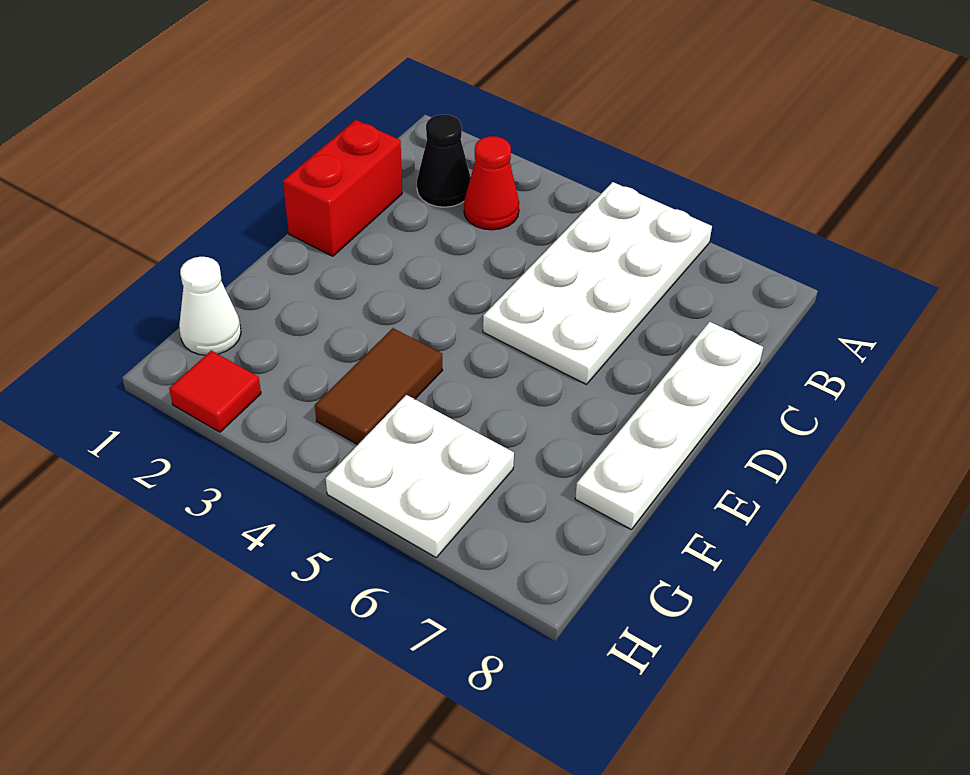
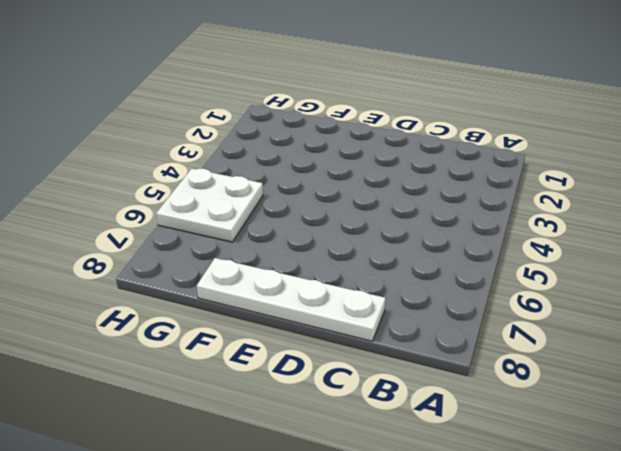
none -> white plate A5:D6 level 1
none -> black cone B2 level 1

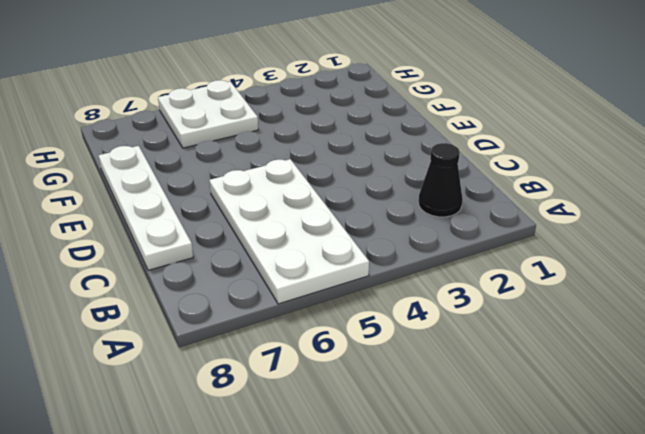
none -> red cone B3 level 1
none -> red brick C1:D1 level 1

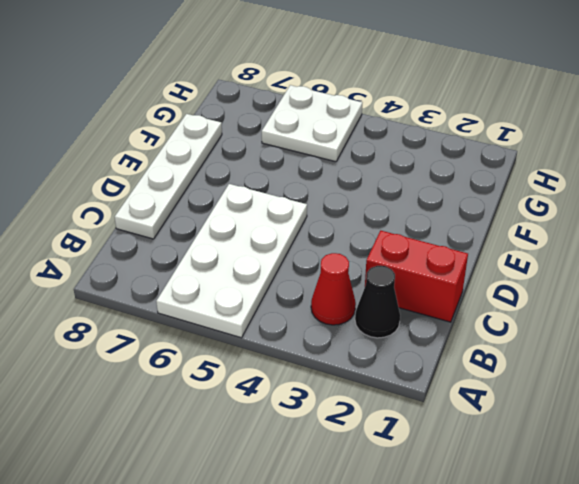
red brick C1:C2 level 1 -> red brick C1:D1 level 1
none -> brown tile F4:G4 level 1
none -> white cone G1 level 1

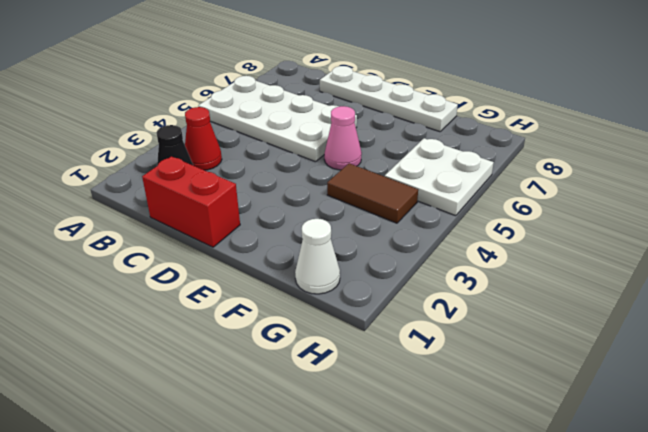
pink cone E5 level 1 -> none
none -> red tile H2 level 1

